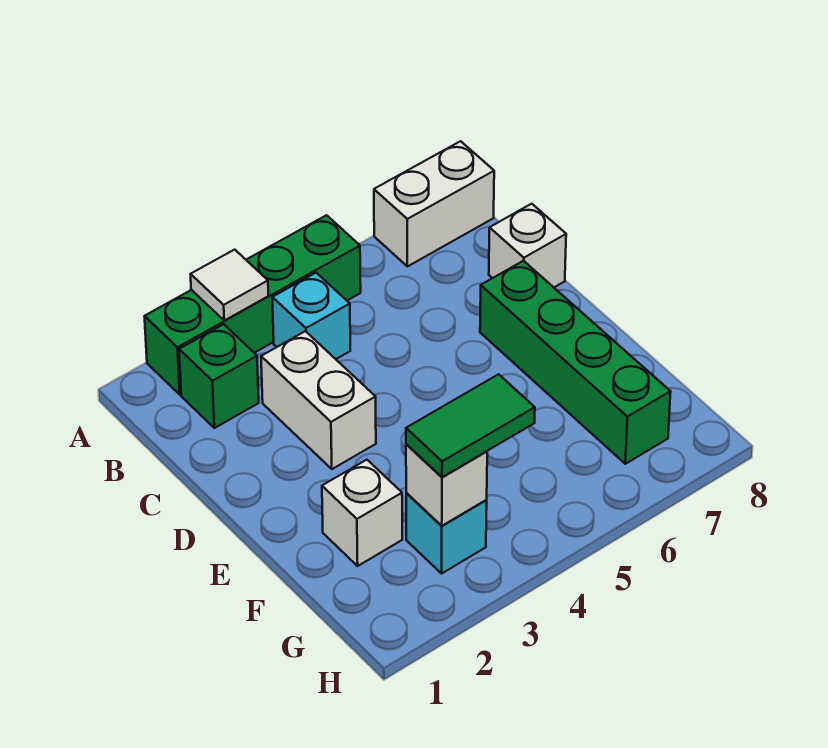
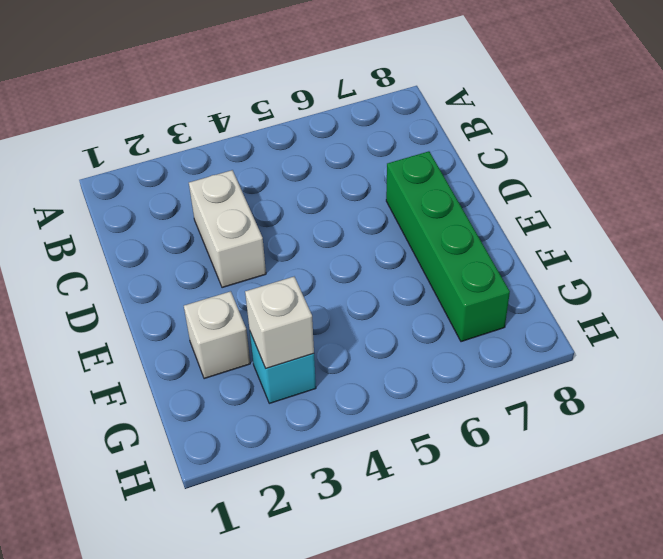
none -> green brick A2:A5 level 1
none -> white brick A7:A8 level 1
none -> green brick B2 level 1

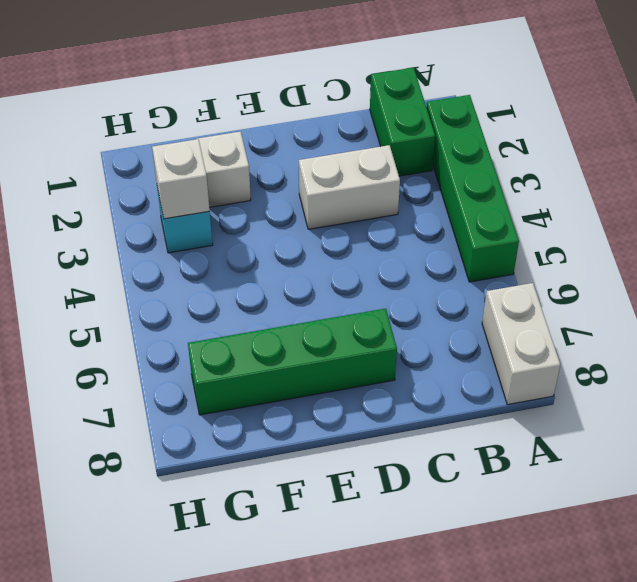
green brick B1:B2 level 1 -> green brick B2 level 1
none -> cyan brick B4 level 1
none -> white brick C8 level 1
none -> white tile A3 level 2

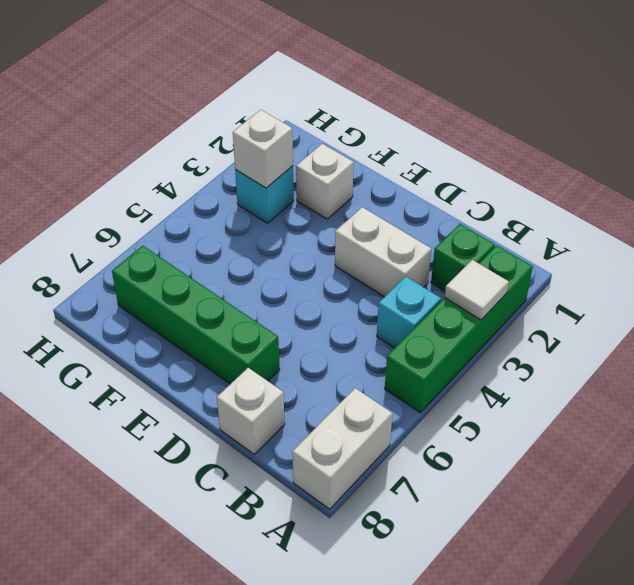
none -> green tile G3:G4 level 3

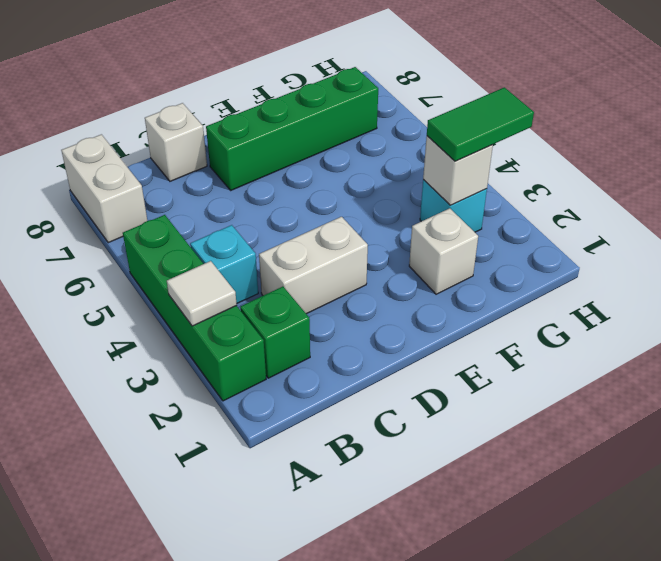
green tile G3:H3 level 3 -> green tile G3:G4 level 3

